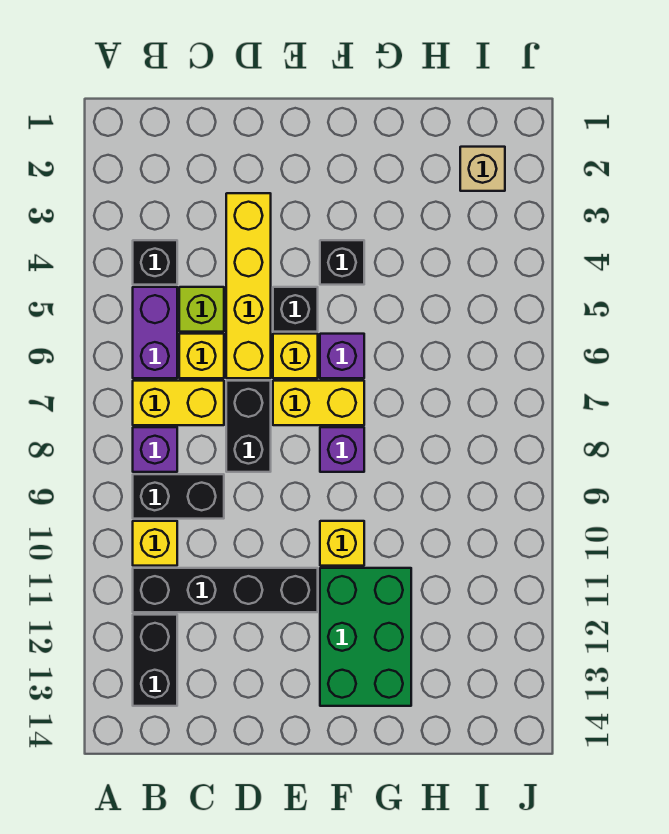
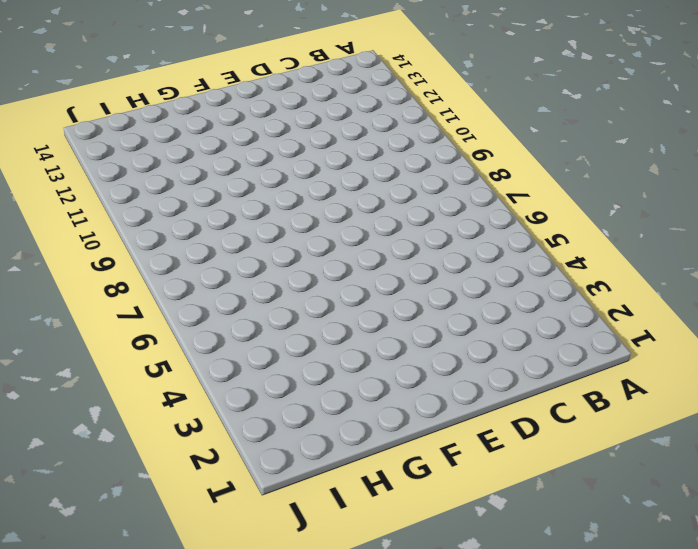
none -> black brick B4 level 1
none -> purple brick B5:B6 level 1
none -> yellow brick B7:C7 level 1

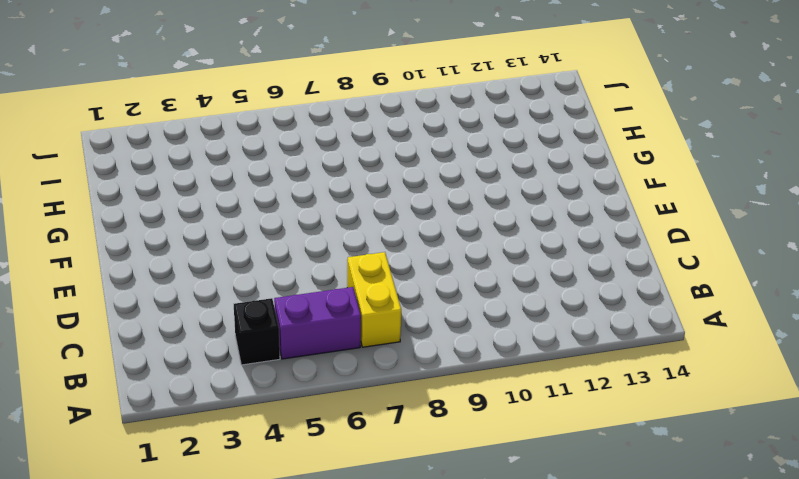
none -> purple brick B8 level 1
none -> black brick B9:C9 level 1
none -> yellow brick B10 level 1

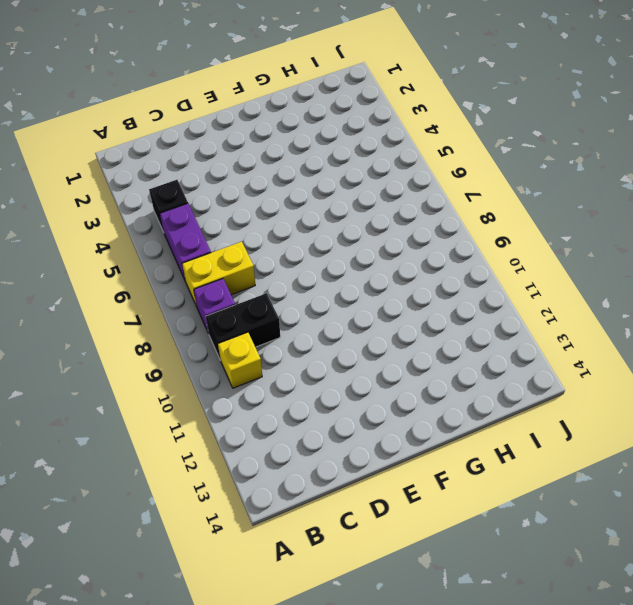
none -> black brick B11:E11 level 1
none -> black brick B12:B13 level 1
none -> lime brick C5 level 1

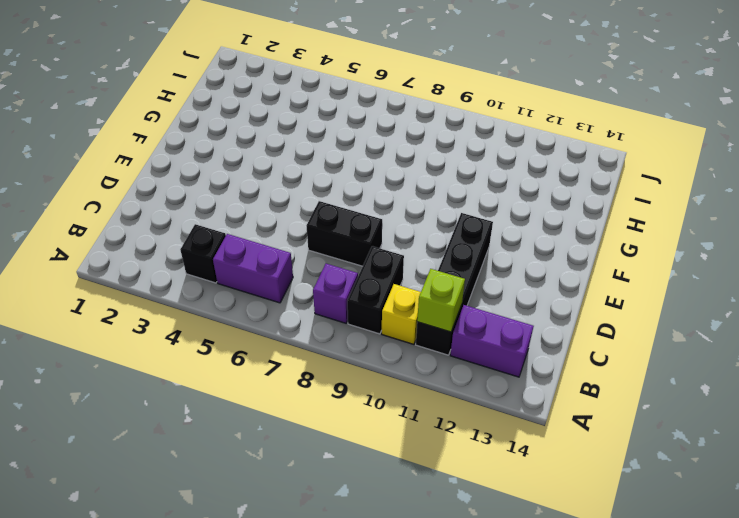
lime brick B11 level 2 -> lime brick C5 level 1
purple brick B12:B13 level 1 -> black brick B12:B13 level 1
none -> yellow brick B7:C7 level 1
none -> yellow brick C6 level 1
none -> yellow brick D3:D6 level 1

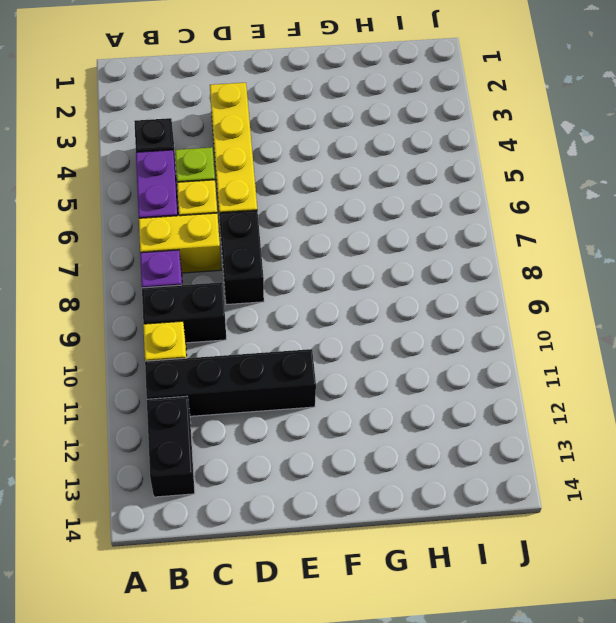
none -> black brick E5 level 1
none -> yellow brick E6 level 1
none -> yellow brick E7:F7 level 1

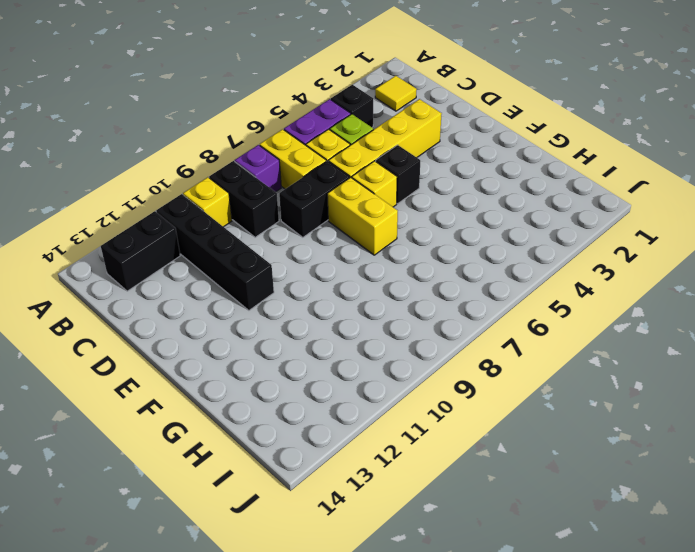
yellow tile B2 level 1 -> none
none -> black brick F4 level 1
none -> purple brick F6 level 1
none -> purple brick F8 level 1

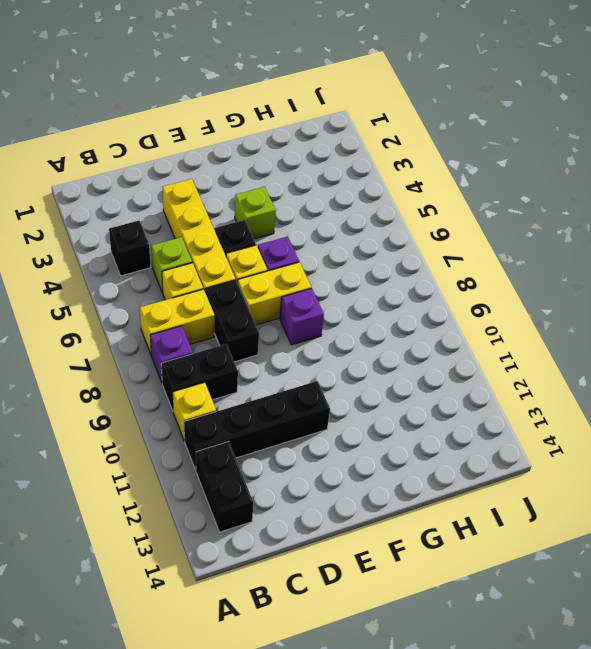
lime brick F4 level 1 -> black brick F4 level 1
none -> purple brick B5:B6 level 1
none -> yellow brick F10 level 1
none -> green brick F11:G13 level 1

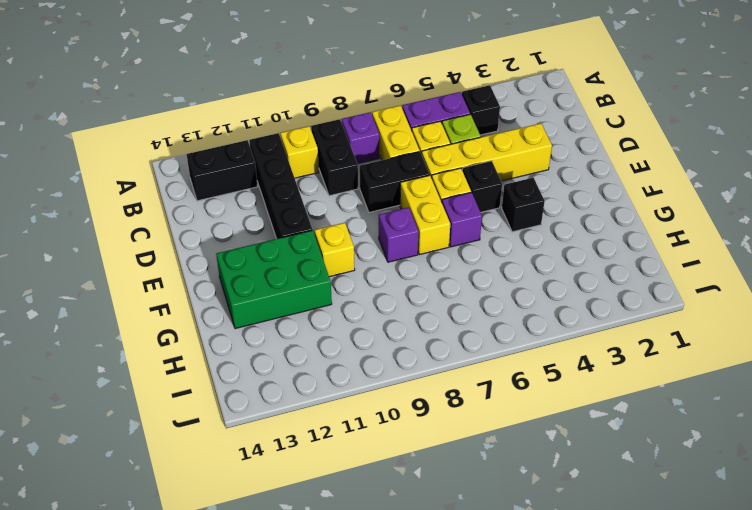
none -> tan brick I2 level 1

